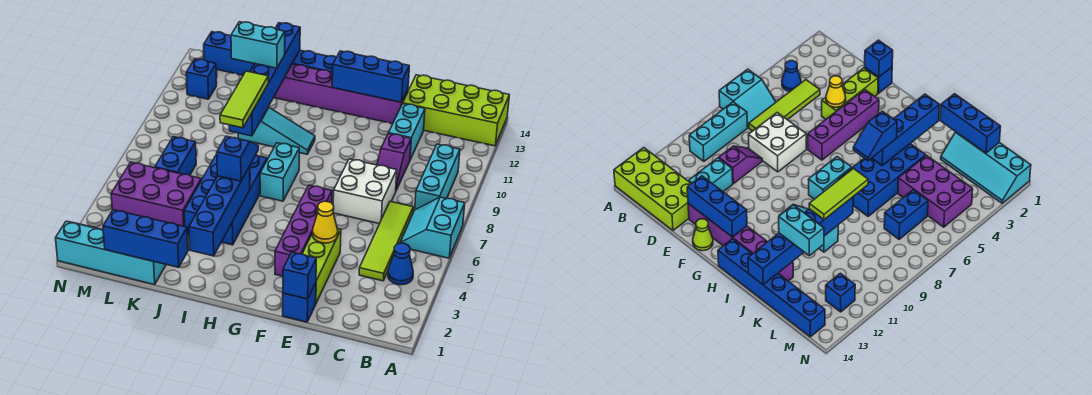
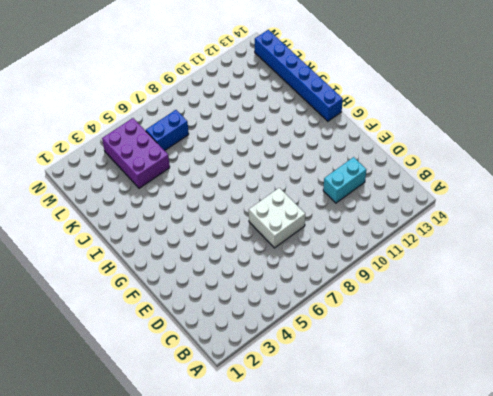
none -> cyan slope A6:B7 level 1 top A
none -> lime brick A13:D14 level 1
none -> blue cone B4 level 1
none -> cyan brick B8:B10 level 1

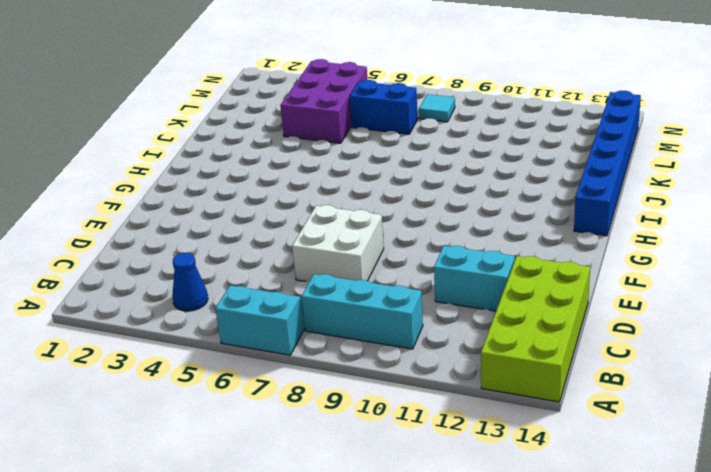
cyan tile M8 level 1 -> none
none -> lime tile C4:C7 level 1
none -> purple slope D9:D10 level 1 top 10
none -> blue brick E1 level 1
none -> lime brick E2:E4 level 1

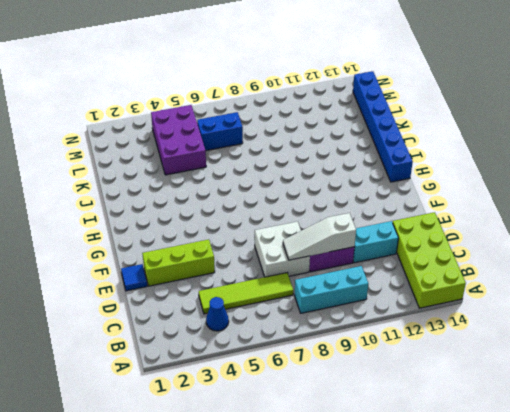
white slope D8:D10 level 2 top 10 -> none
blue tile E1 level 1 -> blue brick E1 level 1
none -> cyan slope A6:B7 level 1 top A
none -> purple brick E13:J13 level 1
none -> purple brick F3:F6 level 1
none -> lime cone F14 level 1

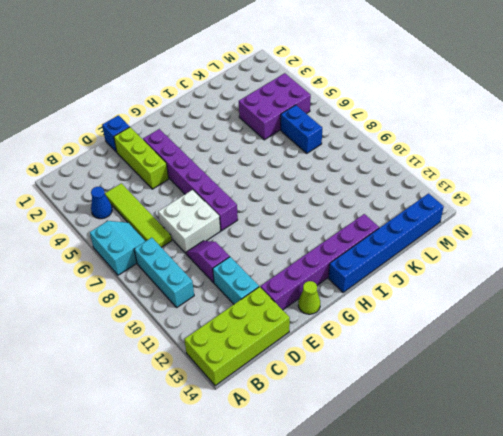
purple brick F3:F8 level 1 -> purple brick F3:F6 level 1
none -> cyan brick H7:H8 level 1
none -> cyan slope H10:J10 level 1 top J
none -> blue brick I4:J7 level 1
none -> cyan slope K1:N2 level 1 top 1

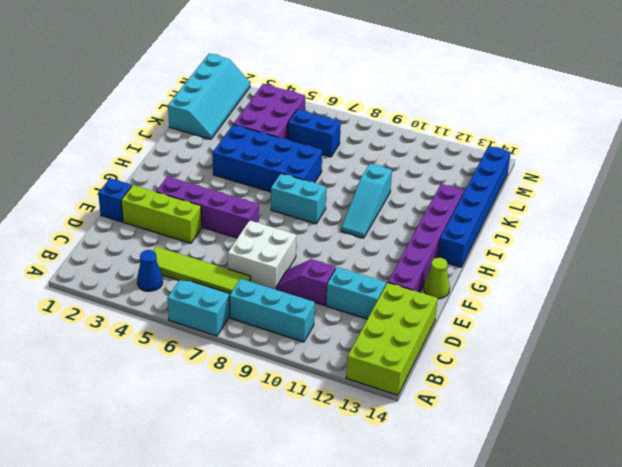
none -> blue brick M12 level 1
none -> blue brick E1 level 2
none -> yellow cone E4 level 2
none -> blue brick E13:G13 level 2

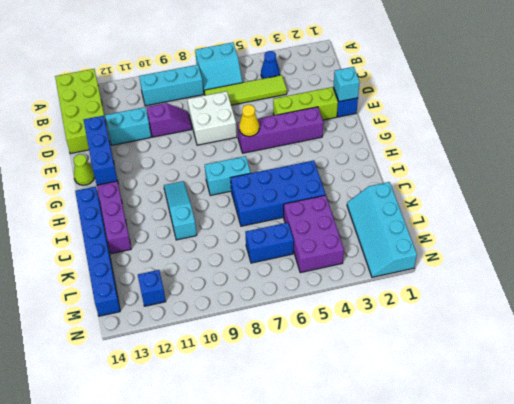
cyan brick E1 level 2 -> blue brick E1 level 2
yellow cone F6 level 2 -> yellow cone E4 level 2
none -> blue brick I2:I5 level 2
none -> blue brick J1:L1 level 2
none -> blue brick J9:J14 level 2
none -> blue slope I5:I6 level 3 top 5

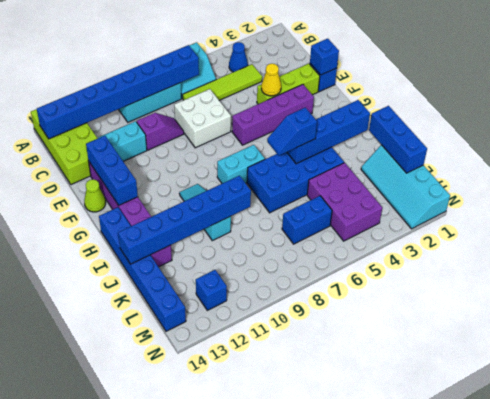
blue brick B7:B14 level 2 -> none
none -> lime tile J8:J10 level 3
none -> cyan brick J12:K12 level 3

